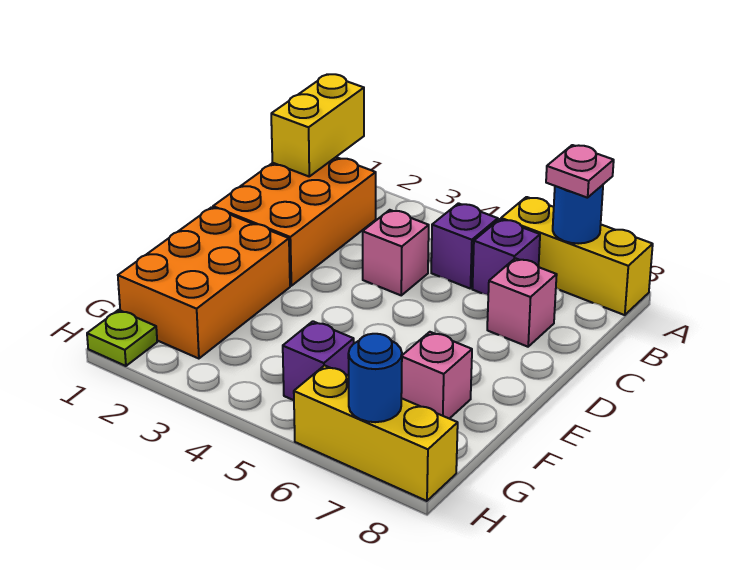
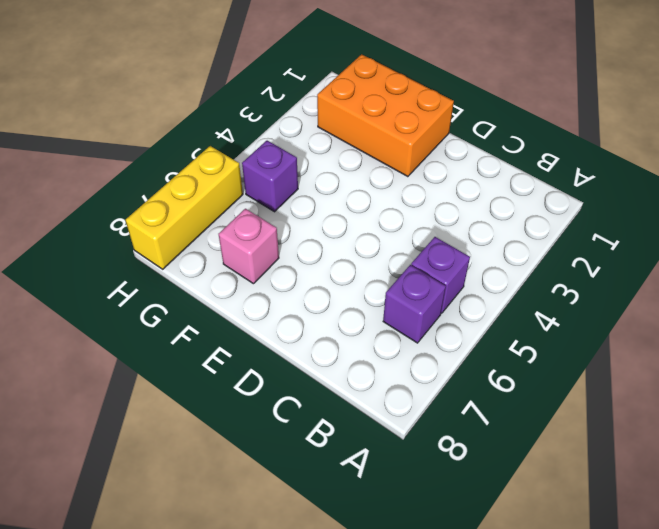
none -> yellow brick A6:A8 level 1
none -> orange brick B1:D2 level 1
none -> pink brick C4 level 1

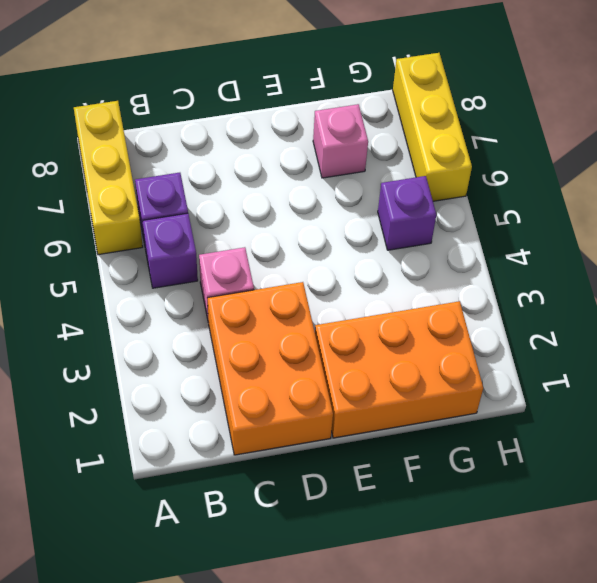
orange brick C1:D3 level 1 -> orange brick B1:D2 level 1
none -> pink brick C7 level 1
none -> lime plate H1 level 1
none -> yellow brick A1:B1 level 2

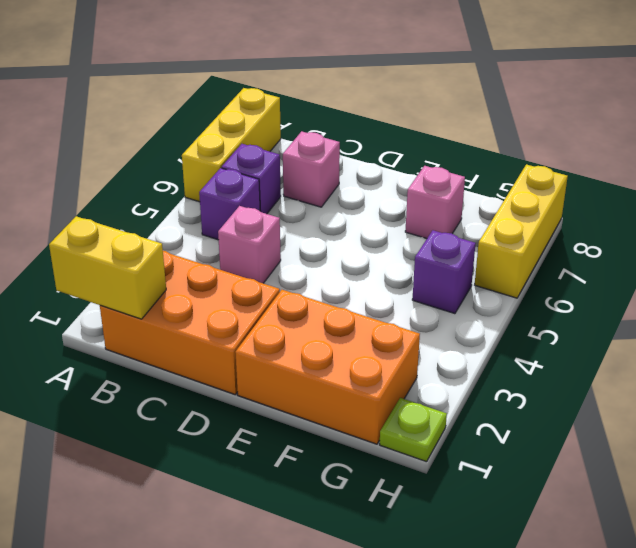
none -> blue round brick A7 level 2
none -> blue round brick H7 level 2
none -> pink plate A7 level 3

